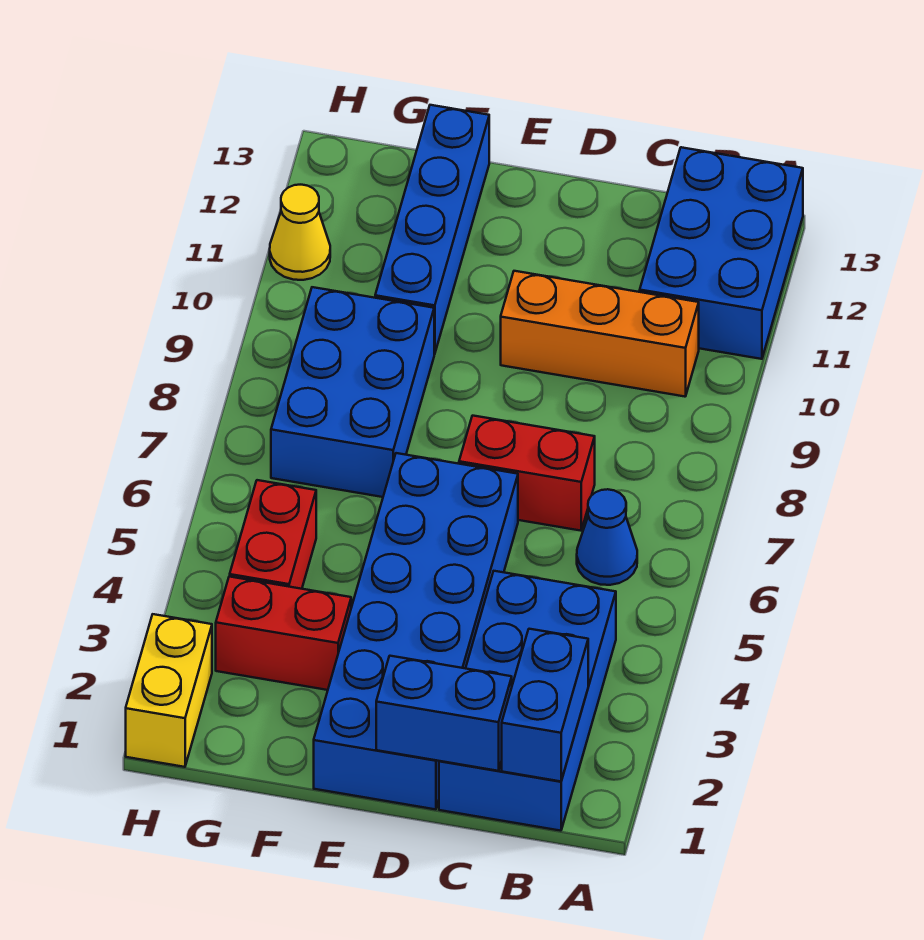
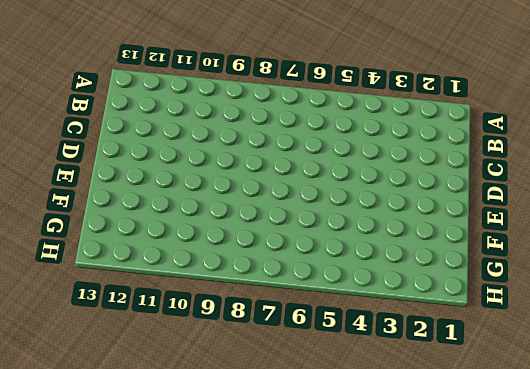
none -> blue brick A11:B13 level 1
none -> blue brick B1:C4 level 1
none -> blue cone B6 level 1

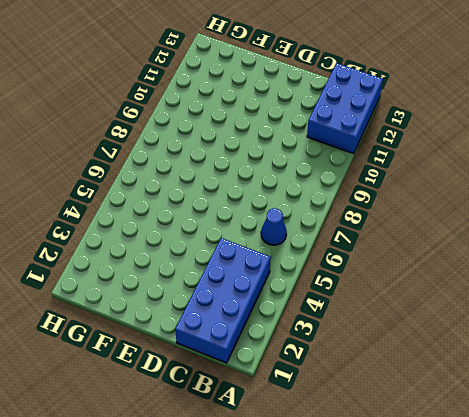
none -> orange brick B10:D10 level 1
none -> red brick C7:D7 level 1
none -> blue brick D1:E6 level 1

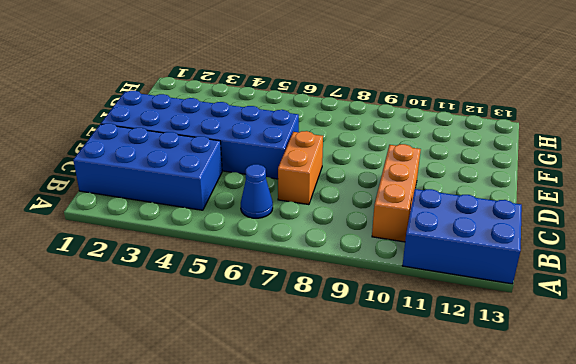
orange brick C7:D7 level 1 -> red brick C7:D7 level 1
none -> red brick F3:G3 level 1
none -> blue brick F7:G9 level 1
none -> blue brick F10:F13 level 1

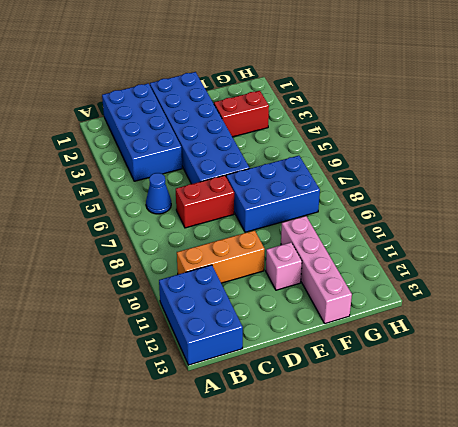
blue brick E7:G8 level 1 -> blue brick F7:G9 level 1
pink brick E11 level 1 -> none
pink brick F10:F13 level 1 -> blue brick F10:F13 level 1
none -> red brick G4:G5 level 1
none -> yellow brick H1:H2 level 1
none -> yellow cone H11 level 1

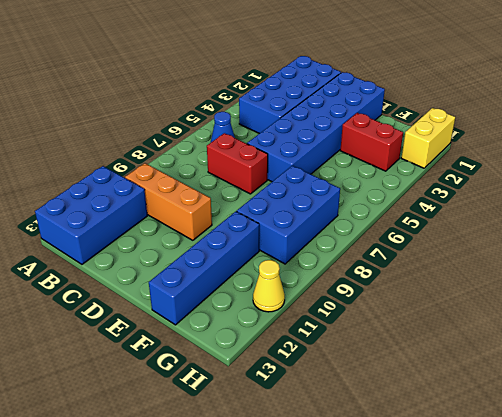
none -> red brick G4:G5 level 1
none -> blue brick B1:B2 level 2
none -> blue brick C1:D1 level 2

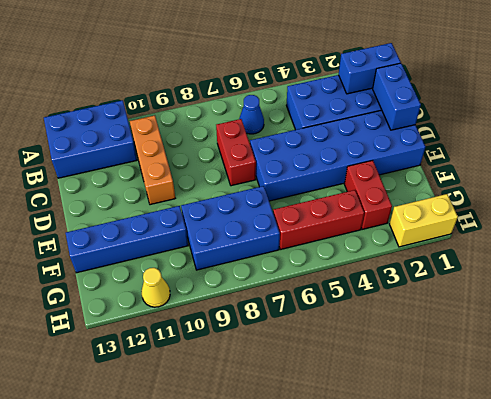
red brick G4:G6 level 1 -> red brick G4:G5 level 1

